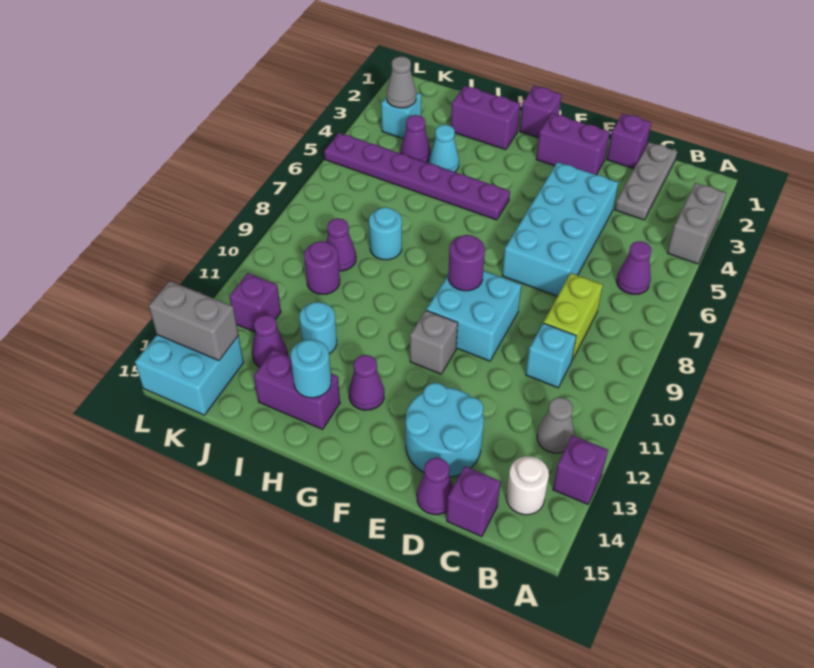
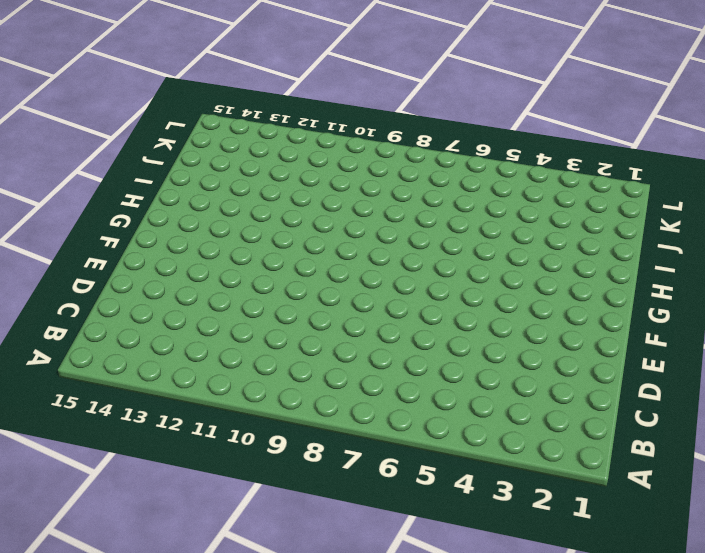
none -> grey brick A3:A4 level 1
none -> purple brick A13 level 1
none -> purple cone B6 level 1
none -> grey cone B12 level 1

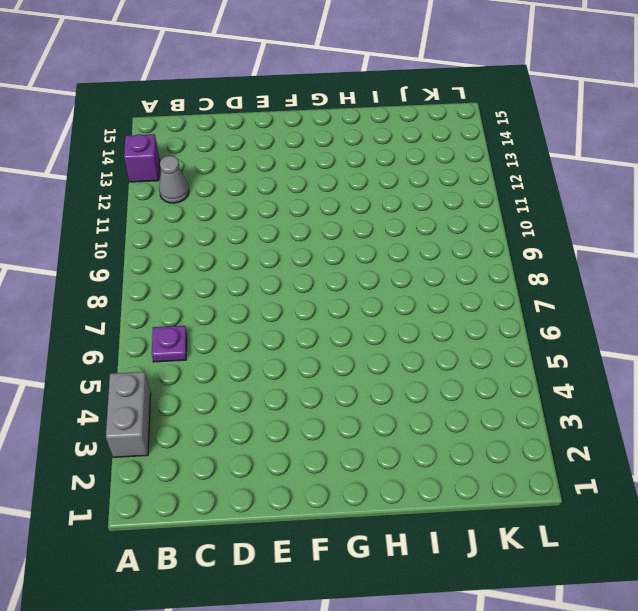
purple plate B6 level 1 -> purple cone B6 level 1
none -> white round brick B14 level 1
none -> grey plate C1:C3 level 1
none -> lime brick C8:C9 level 1
none -> cyan brick C10 level 1

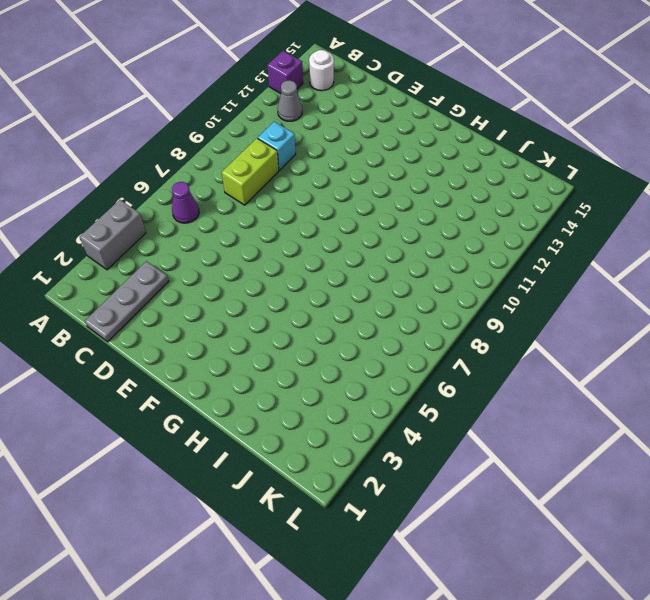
none -> purple brick C15 level 1
none -> purple brick D1 level 1
none -> cyan brick D4:E7 level 1
none -> cyan round brick D13:E14 level 1

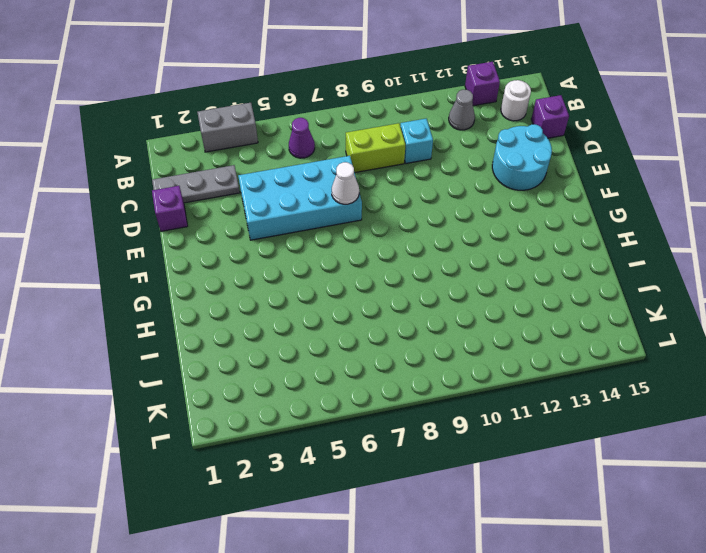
white cone E7 level 2 -> none
none -> purple cone D15 level 1
none -> purple brick E2:F2 level 1
none -> cyan brick E9:F10 level 1
none -> grey brick F11 level 1

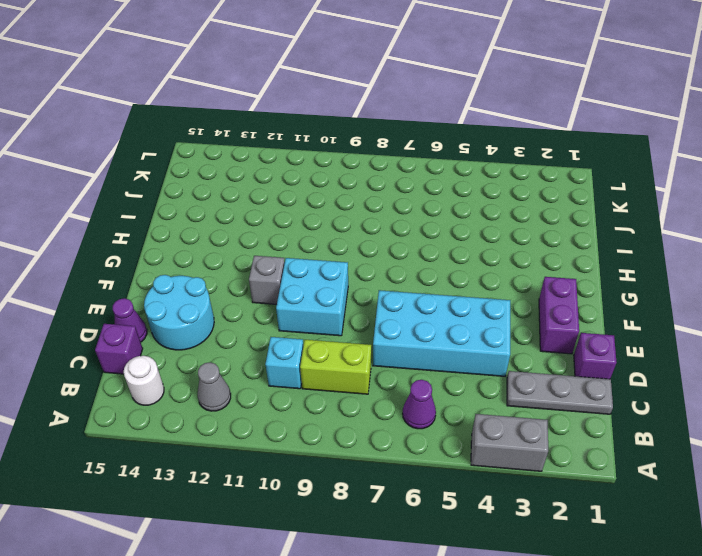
none -> purple brick A13 level 1
none -> purple brick G1 level 1
none -> purple plate G5:L5 level 1
none -> purple cone G13 level 1

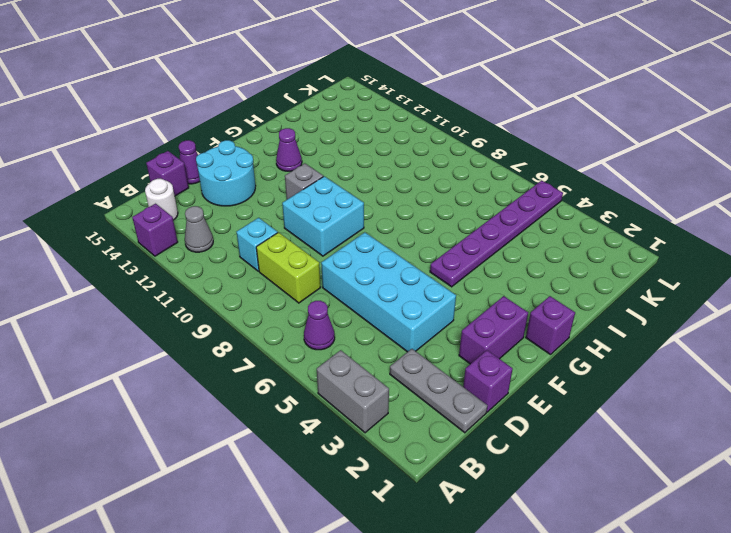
none -> purple brick H2:I2 level 1
none -> purple brick H14:I14 level 1
none -> cyan cone I4 level 1
none -> cyan round brick I8 level 1

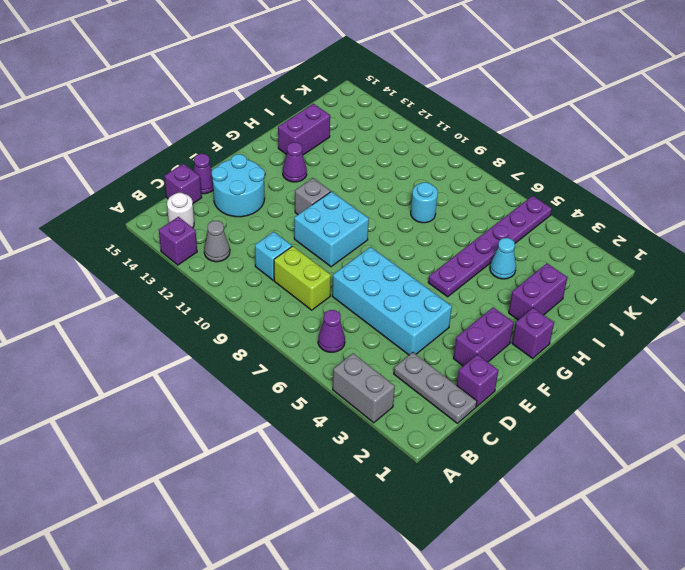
none -> cyan round brick I12 level 1
none -> purple cone J4 level 1
none -> purple cone J9 level 1
none -> purple round brick J10 level 1

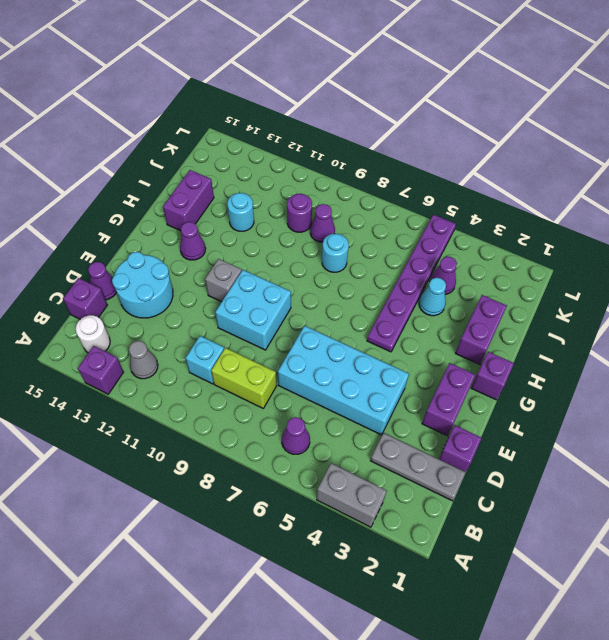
none -> purple cone J13 level 1
none -> cyan brick K3 level 1
none -> purple brick K12 level 1
none -> cyan brick K14:L15 level 1

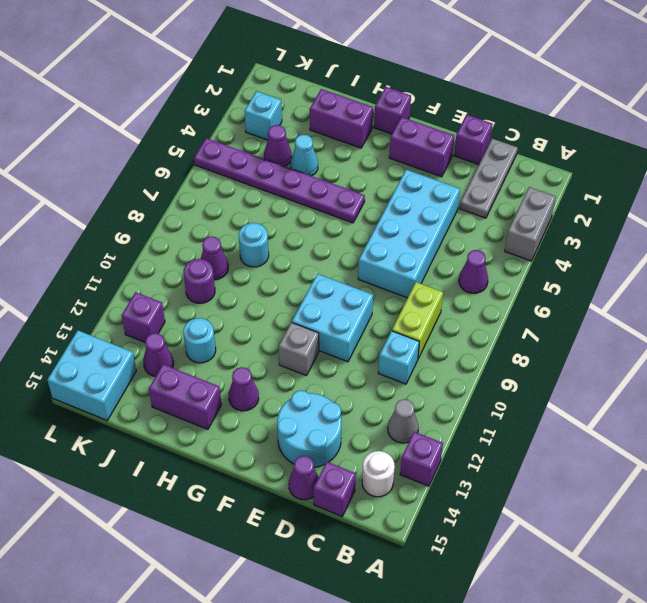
none -> purple round brick F9 level 2
none -> cyan round brick H14 level 2
none -> grey cone K3 level 2
none -> grey brick K14:L14 level 2

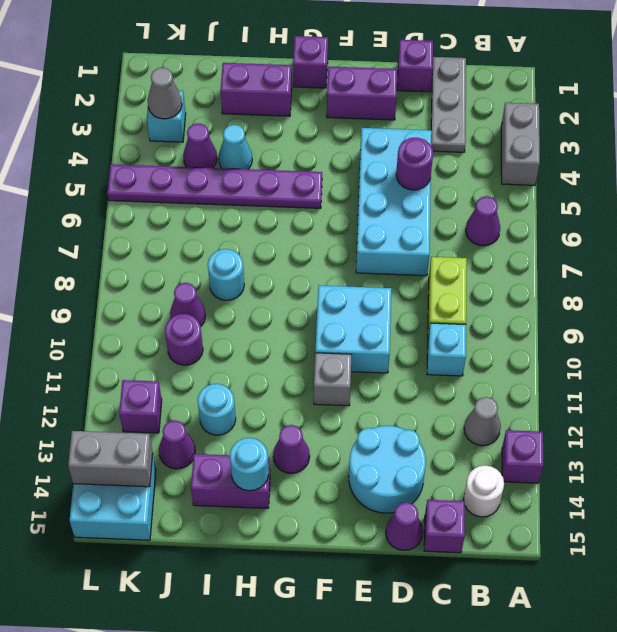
purple round brick D5 level 2 -> purple round brick F9 level 2

